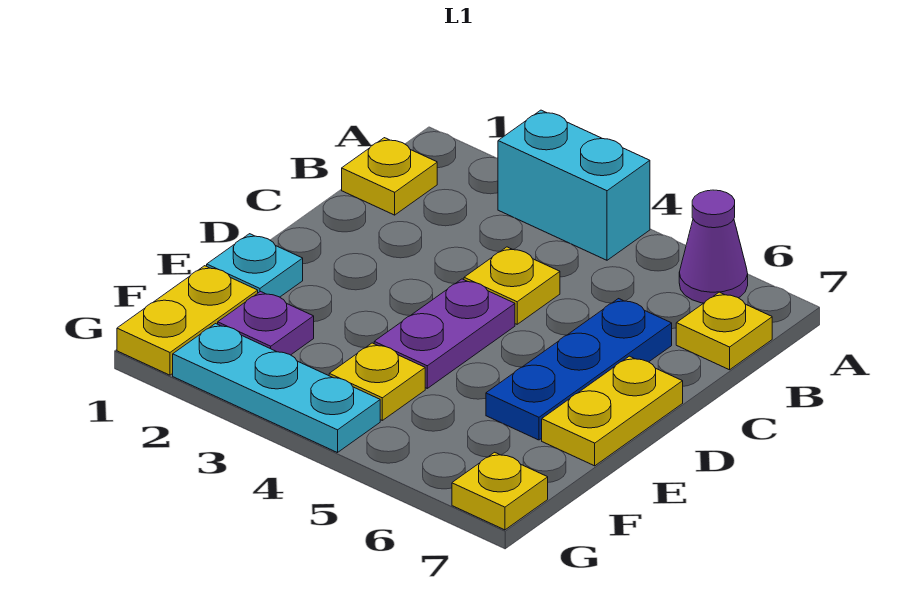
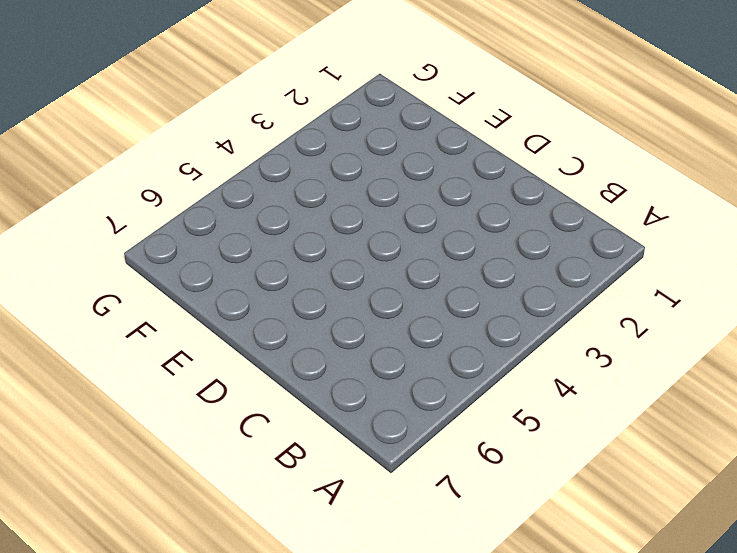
none -> cyan brick A3:A4 level 1
none -> purple cone A6 level 1
none -> yellow plate B1 level 1

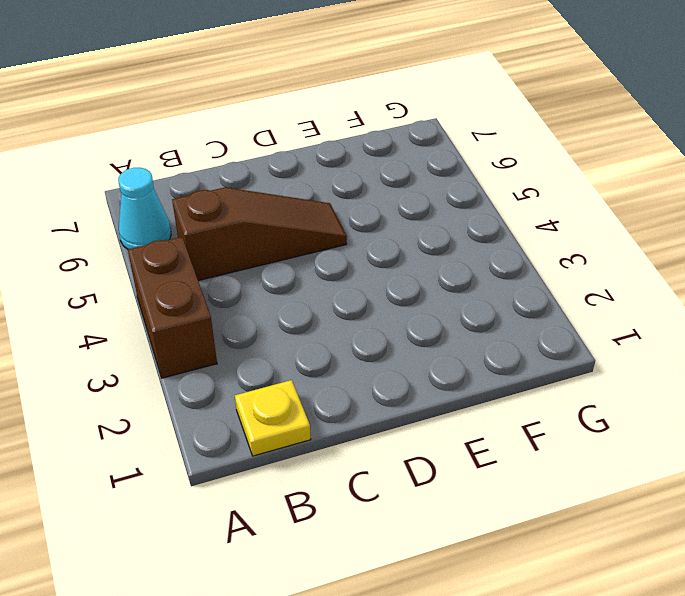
brown brick A3:A4 level 1 -> cyan brick A3:A4 level 1
cyan cone A6 level 1 -> purple cone A6 level 1
brown slope B5:D5 level 1 top B -> none
none -> yellow plate B7 level 1
none -> yellow plate C4 level 1
none -> blue plate C6:E6 level 1

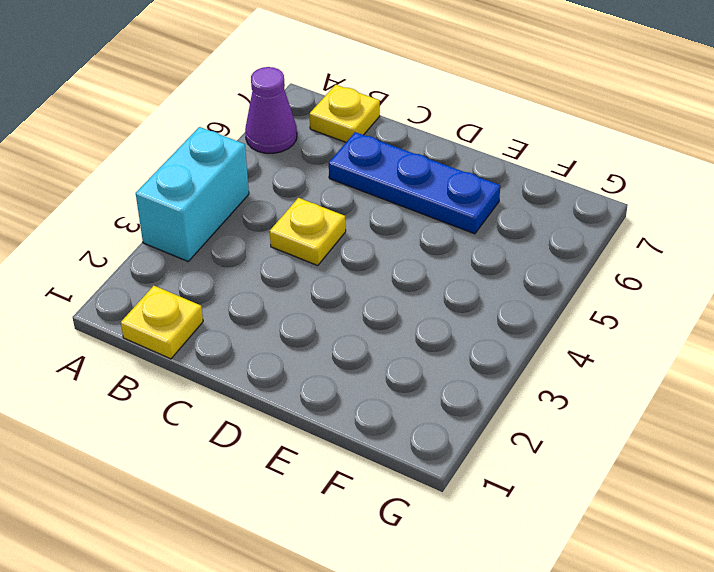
none -> purple plate D4:E4 level 1
none -> yellow plate D7:E7 level 1
none -> cyan plate E1 level 1

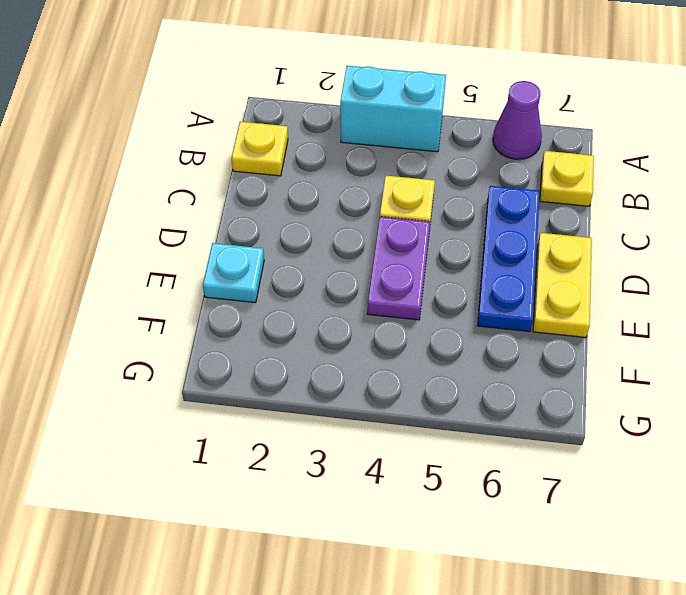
none -> yellow plate F1:G1 level 1
none -> purple plate F2 level 1
none -> yellow plate F4 level 1

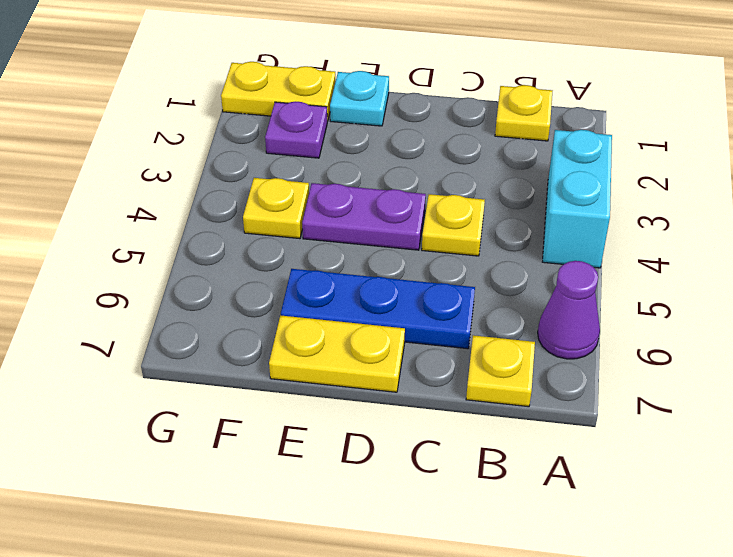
none -> cyan plate G2:G4 level 1
none -> yellow plate G7 level 1

